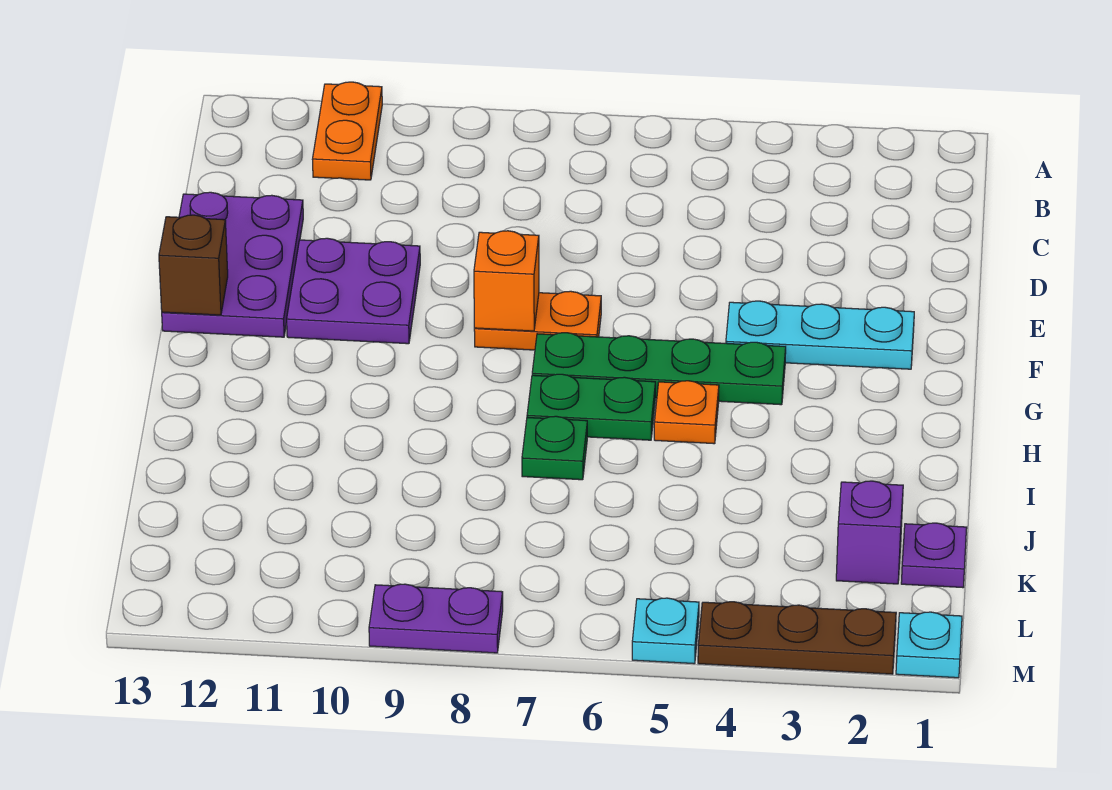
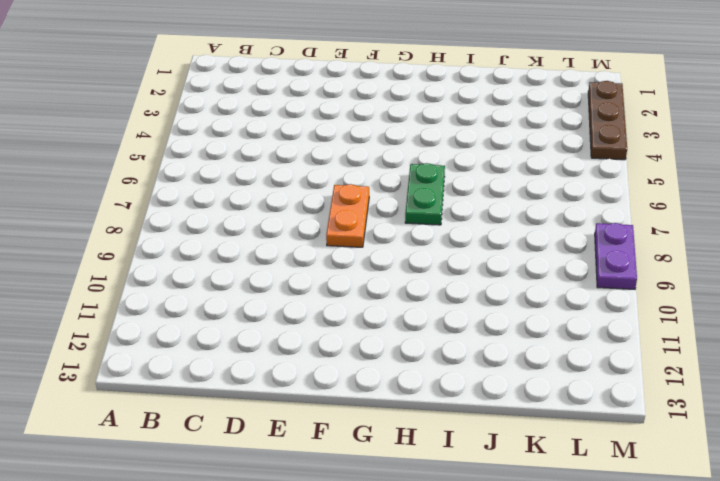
none -> orange plate A11:B11 level 1
none -> purple plate D12:F13 level 1
none -> purple plate E10:F11 level 1

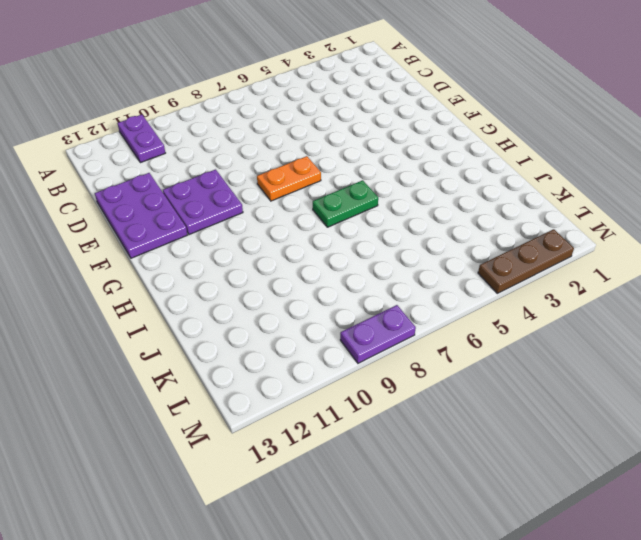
purple plate A11:B11 level 1 -> orange plate A11:B11 level 1
none -> cyan plate F2:F4 level 1
none -> green plate G4:G7 level 1
none -> orange plate H5 level 1

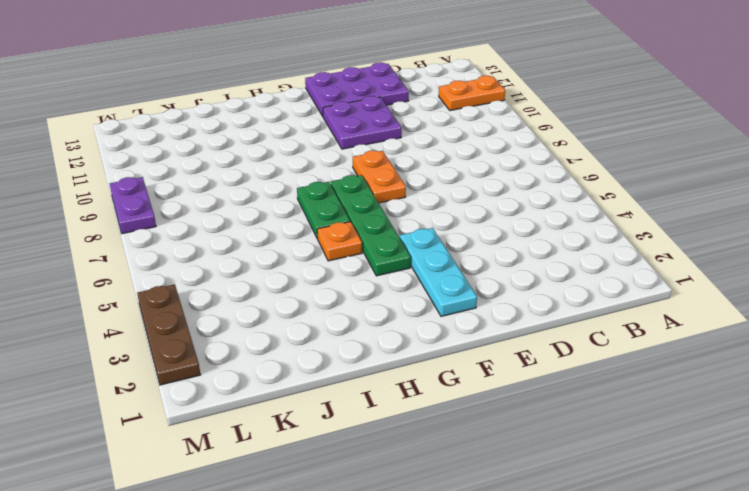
none -> green plate I7 level 1
none -> purple plate K1 level 1
none -> purple brick K2 level 1

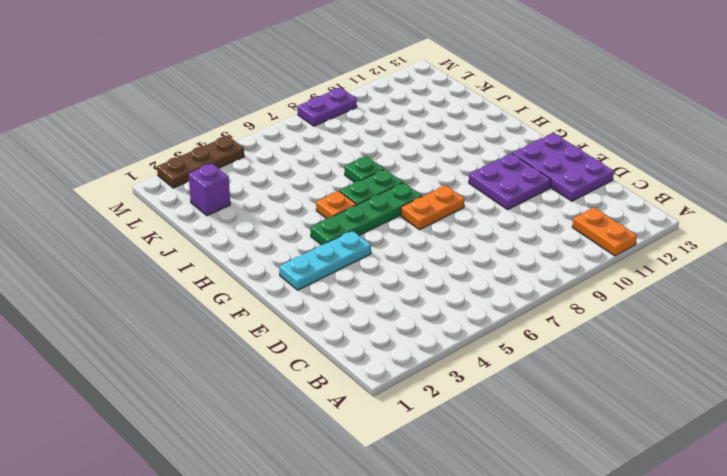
none -> purple plate K1 level 1
none -> cyan plate M1 level 1
none -> cyan plate M5 level 1

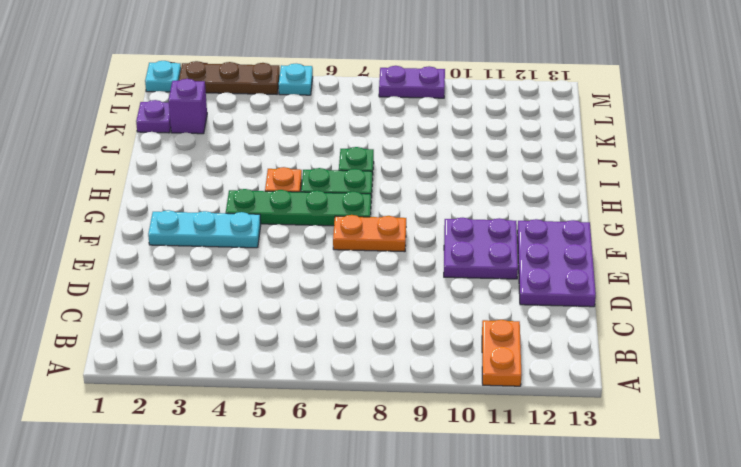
none -> orange brick F8 level 2
none -> brown brick F13 level 2

